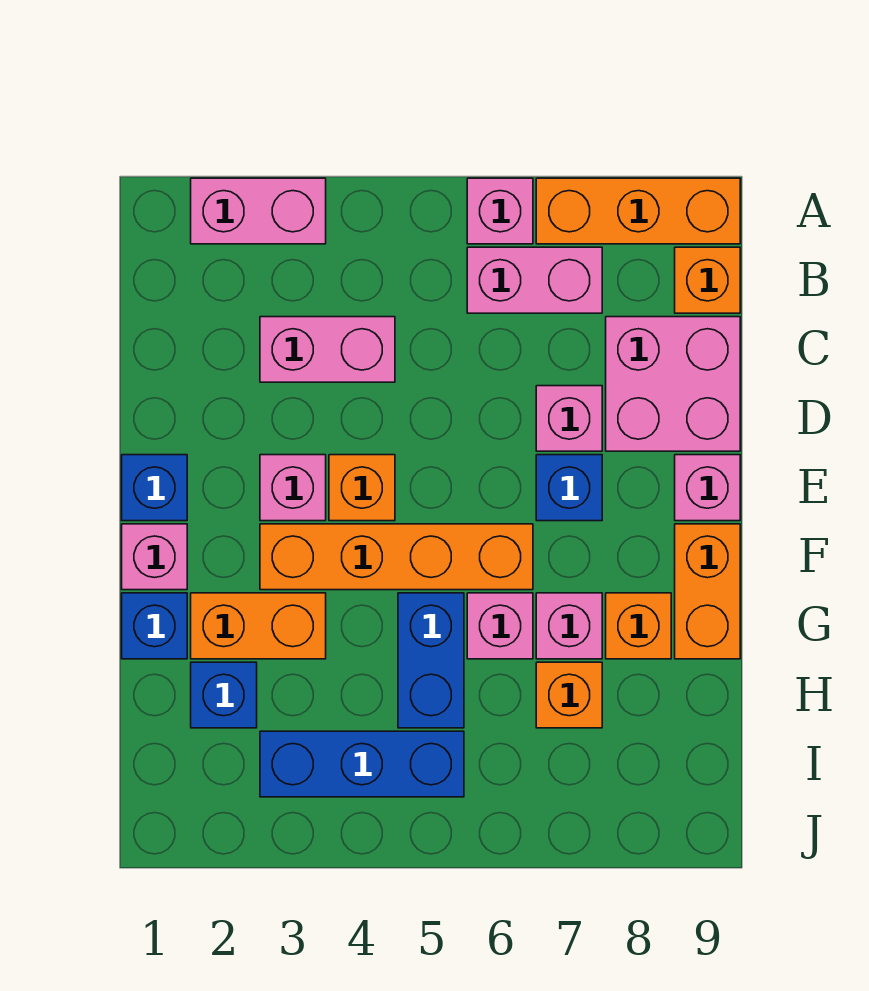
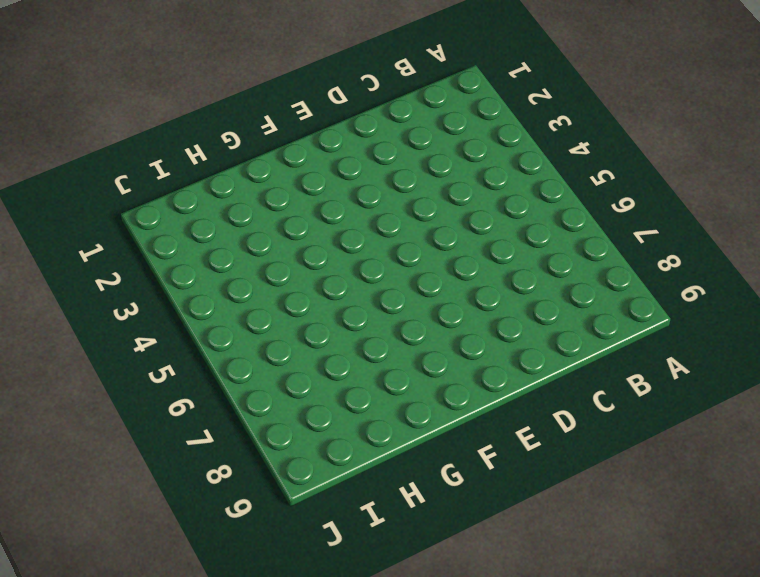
none -> pink brick A2:A3 level 1
none -> pink brick A6 level 1
none -> orange brick A7:A9 level 1

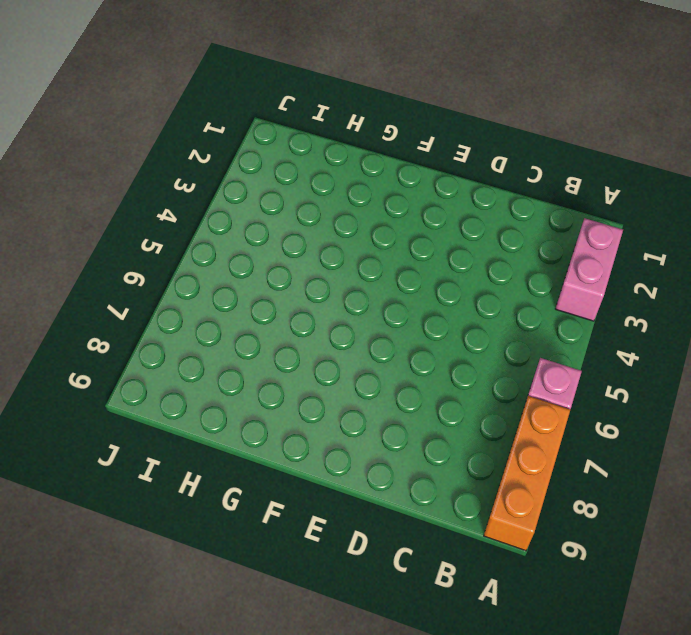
none -> pink brick B6:B7 level 1
none -> orange brick B9 level 1
none -> pink brick C3:C4 level 1

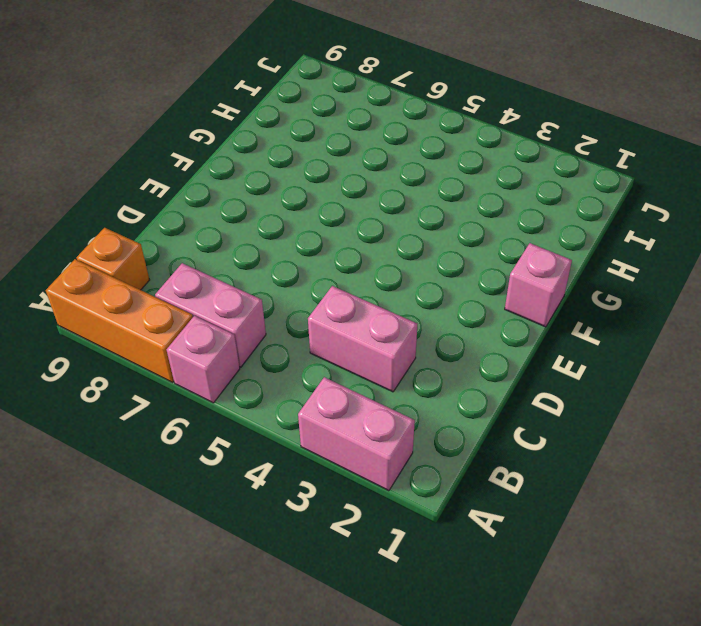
none -> pink brick C8:D9 level 1
none -> pink brick D7 level 1
none -> blue brick E1 level 1

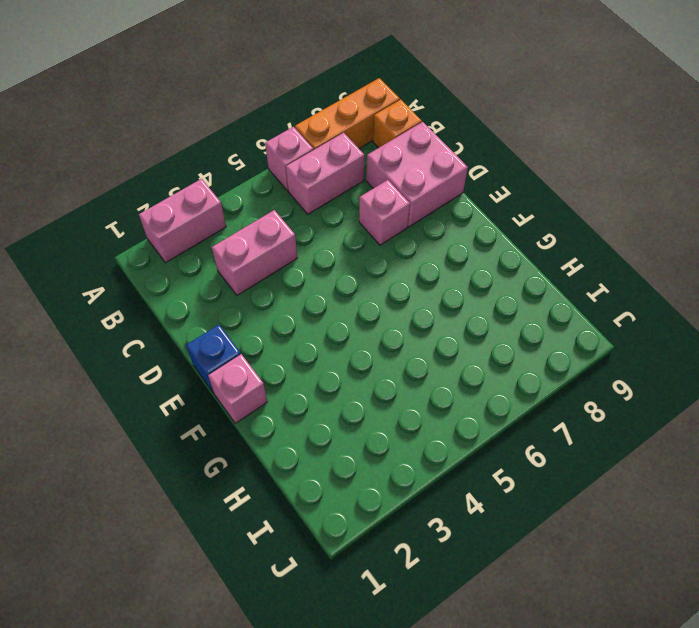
none -> pink brick E3 level 1
none -> orange brick E4 level 1
none -> blue brick E7 level 1

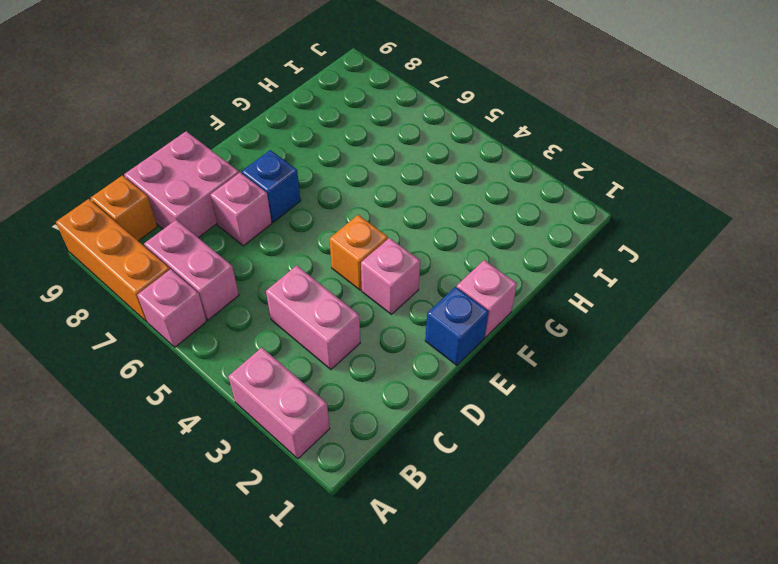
none -> pink brick E9 level 1
none -> orange brick F3:F6 level 1
none -> orange brick F9:G9 level 1

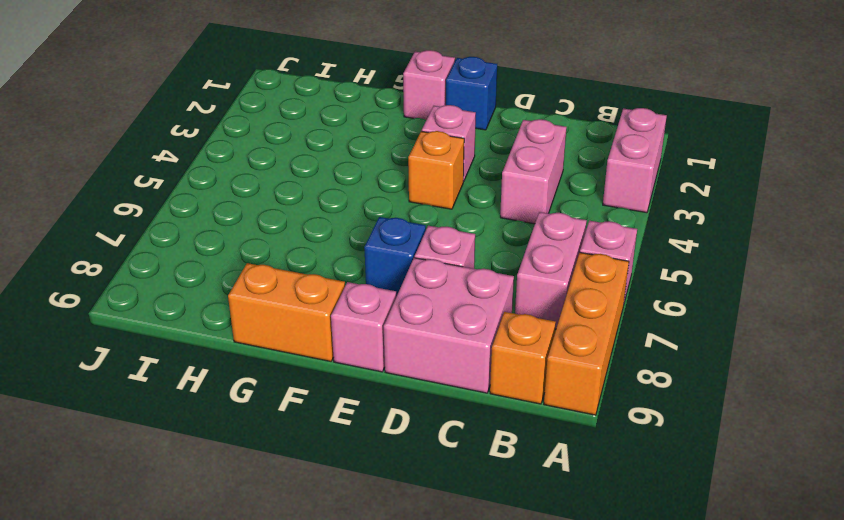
none -> orange brick F3:F6 level 1
none -> blue brick G1 level 1
none -> orange brick G2:G3 level 1

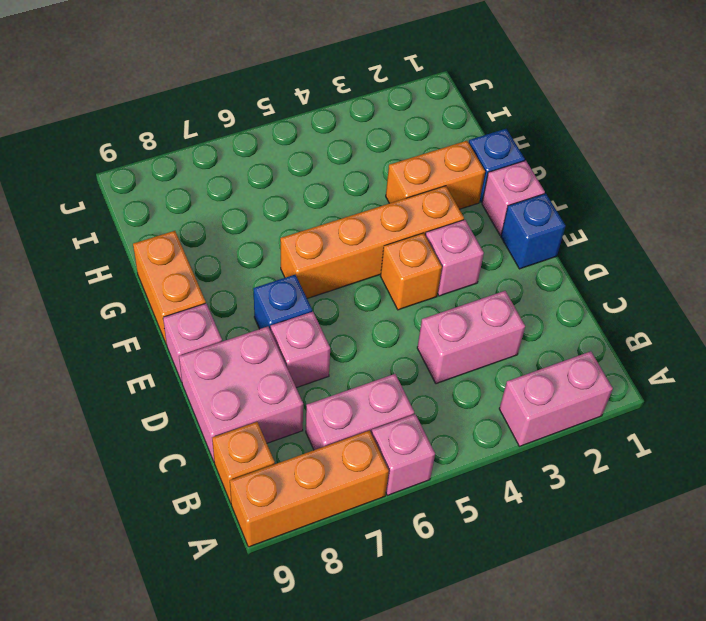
none -> blue brick G5:H5 level 1
none -> pink brick G6 level 1
none -> pink brick G7 level 1

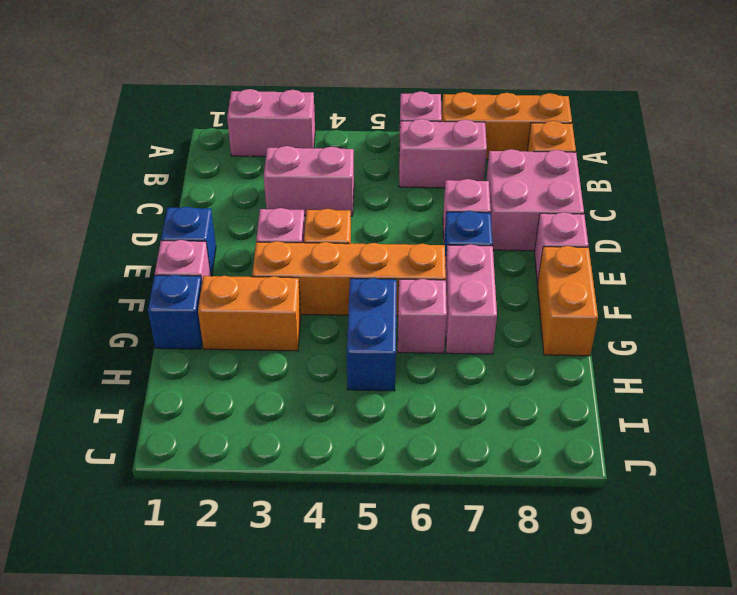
pink brick F7:G7 level 1 -> pink brick G7 level 1
none -> orange brick G8 level 1
none -> blue brick H2 level 1
none -> orange brick H7 level 1

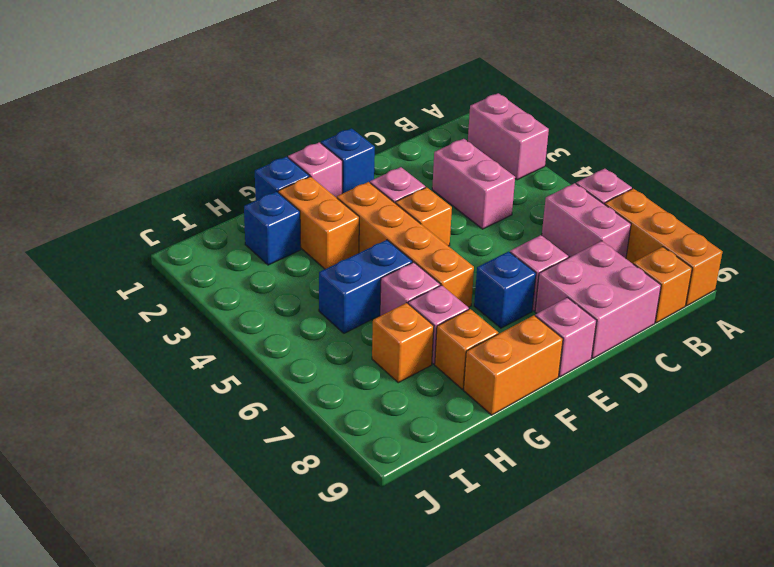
none -> blue brick I3:I5 level 1

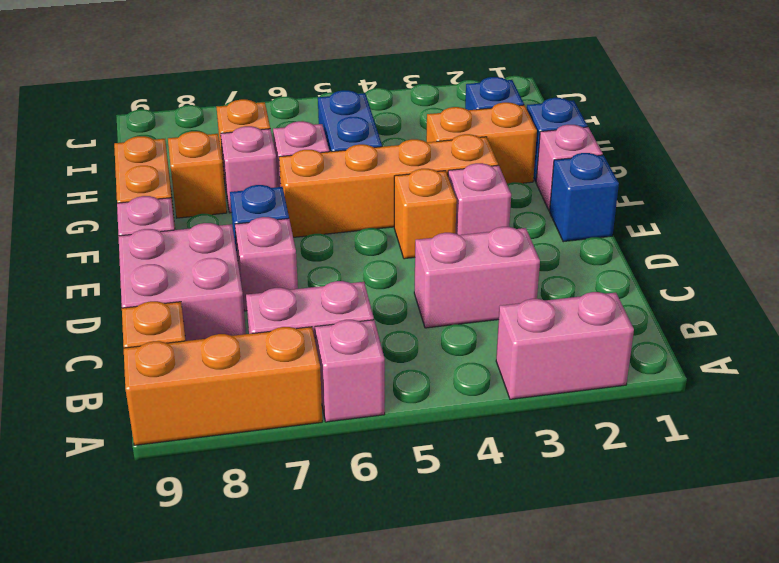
none -> blue brick I3:I5 level 1

